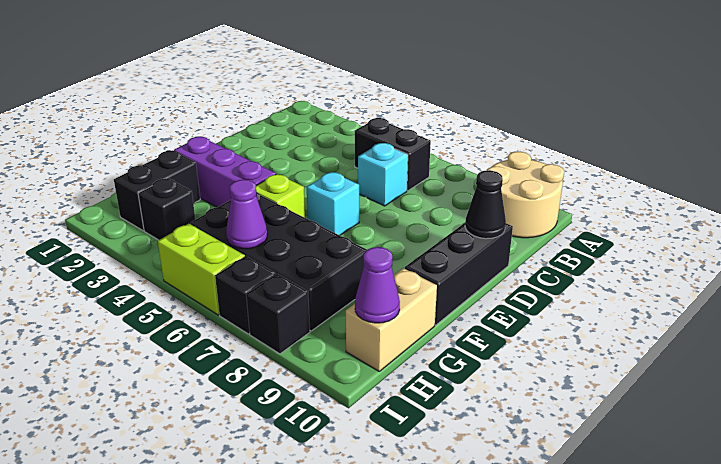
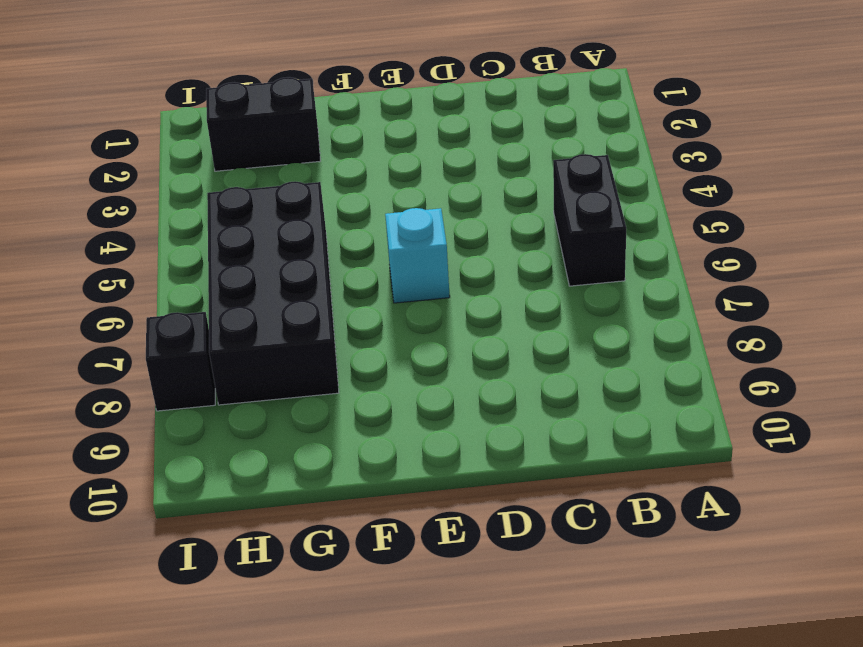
none -> tan round brick A9:B10 level 1
none -> cyan brick C6 level 1
none -> black brick D10:F10 level 1

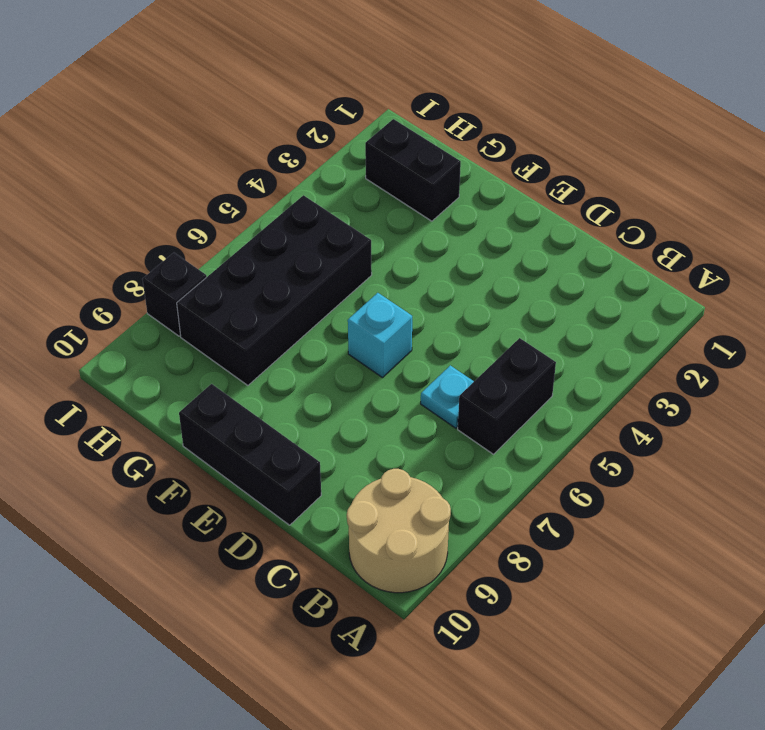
cyan plate C6 level 1 -> cyan brick C6 level 1
none -> purple brick F2:F4 level 1
none -> lime brick F5 level 1
none -> tan brick G10:H10 level 1

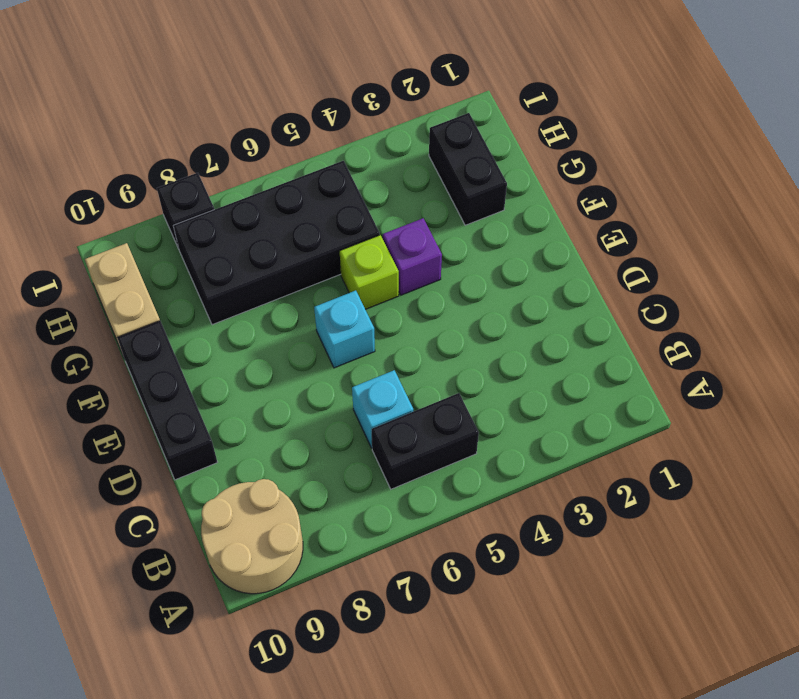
purple brick F4 level 1 -> purple brick F2:F4 level 1
none -> black brick H3 level 1
none -> lime brick I5:I6 level 1
none -> black brick I7 level 1

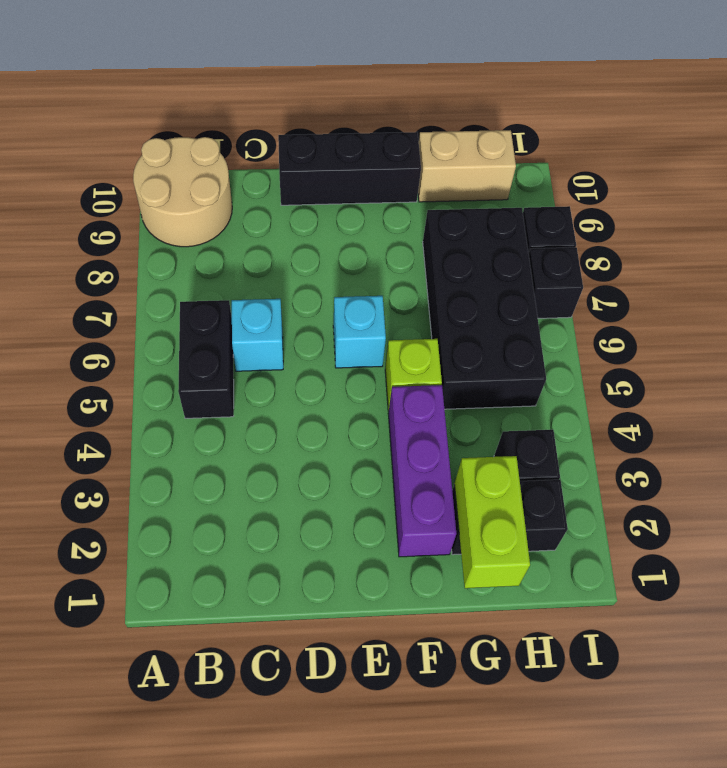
lime brick G1:G2 level 2 -> lime brick I5:I6 level 1
none -> black cone D10 level 2
none -> purple cone H6 level 2
none -> purple cone H10 level 2

